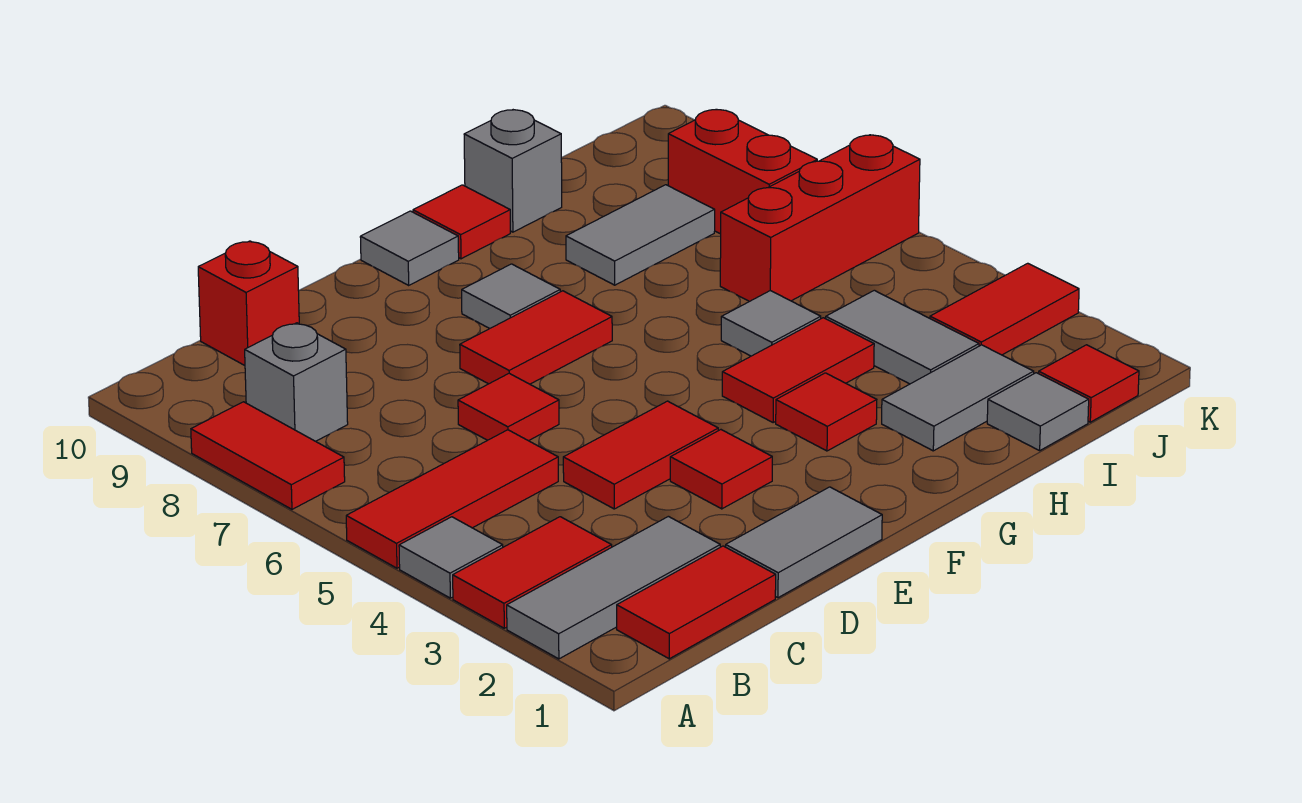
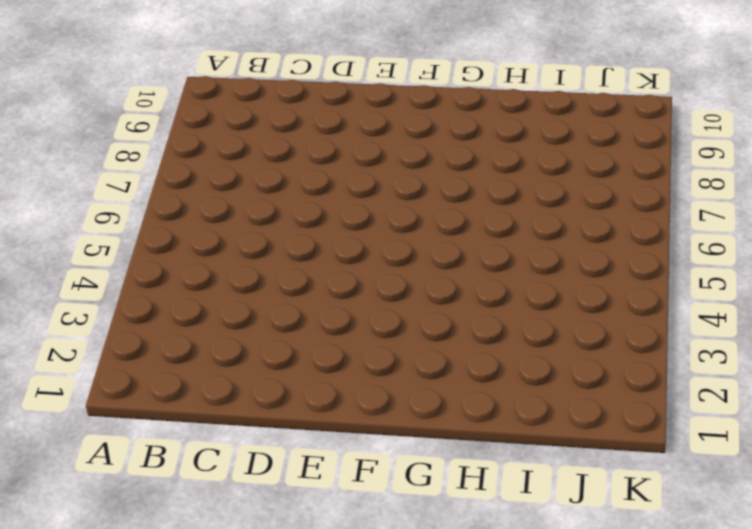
none -> grey tile A2:C2 level 1
none -> red tile A3:B3 level 1
none -> grey tile A4 level 1

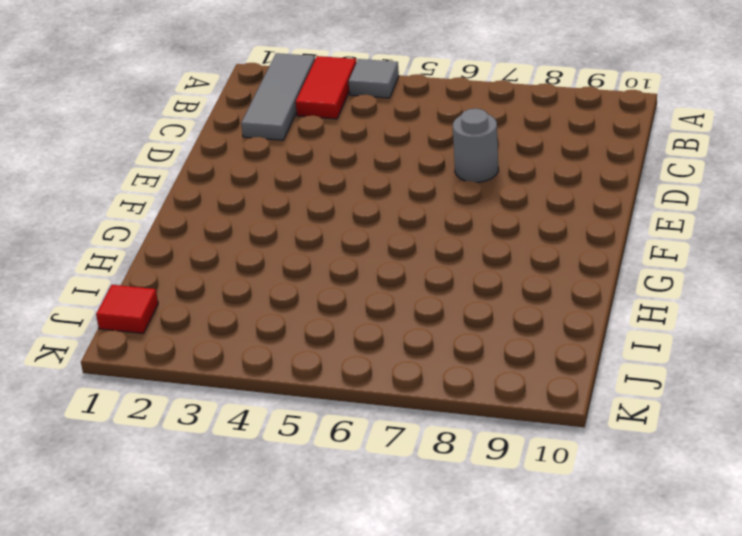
grey round brick D7 level 1 -> none
none -> red tile A5:C5 level 1
none -> red tile A7:A8 level 1
none -> red tile B1:C1 level 1

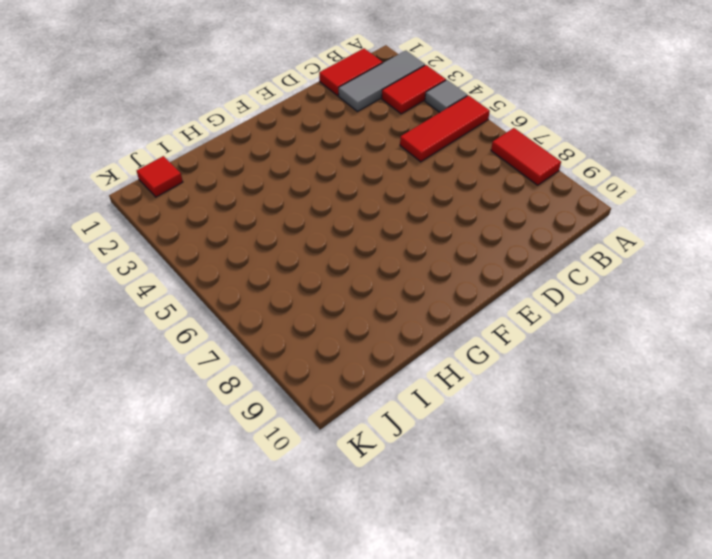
none -> grey brick B8 level 1
none -> red brick C10 level 1
none -> grey tile D1:E1 level 1

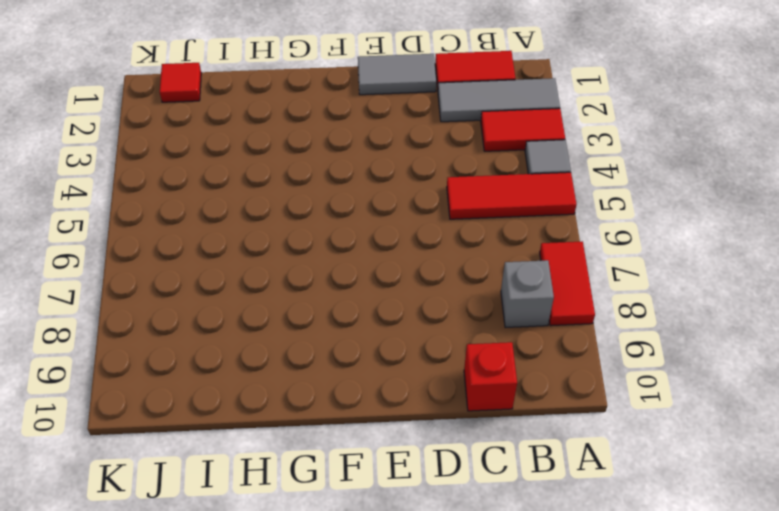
none -> red tile D4:E4 level 1
none -> red tile D6 level 1
none -> red tile E3 level 1

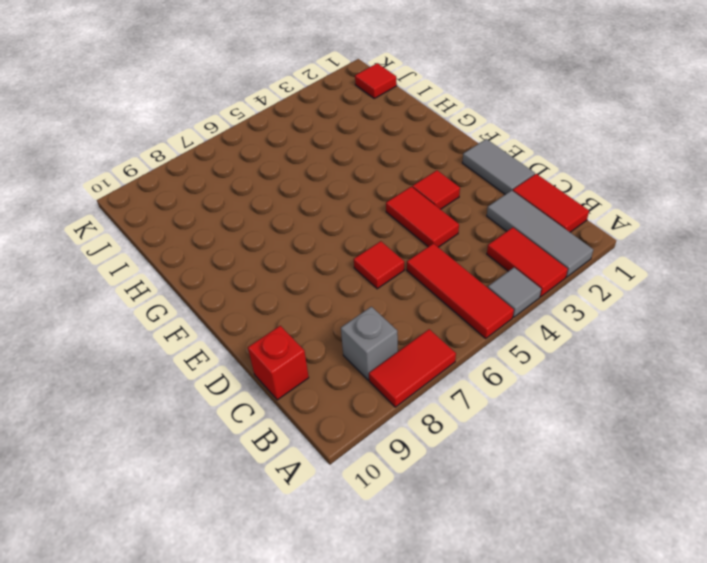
none -> red tile E7:F7 level 1
none -> grey tile F8 level 1
none -> grey tile F10 level 1

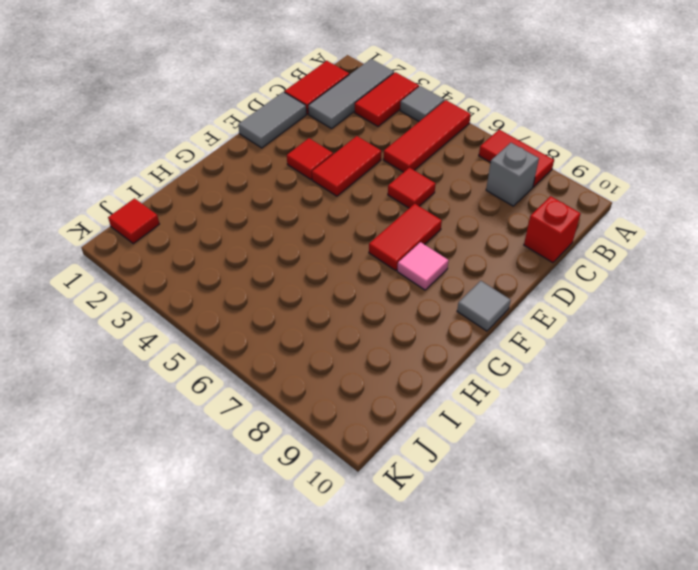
pink tile F8 level 1 -> grey tile F8 level 1
none -> red tile G3 level 1
none -> red tile G4:H4 level 1
none -> red tile G10 level 1

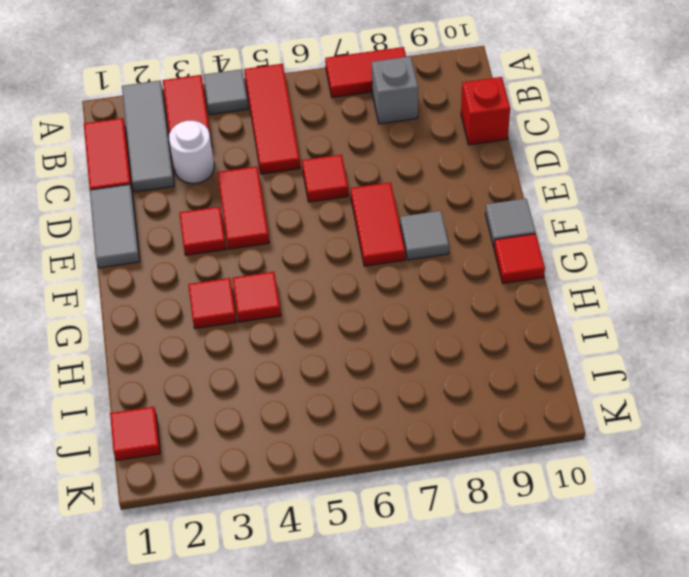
white round brick C3 level 1 -> none
red tile G4 level 1 -> red tile G4:H4 level 1
none -> grey tile H2:I2 level 1
none -> grey tile H5 level 1
none -> grey tile H8:I8 level 1

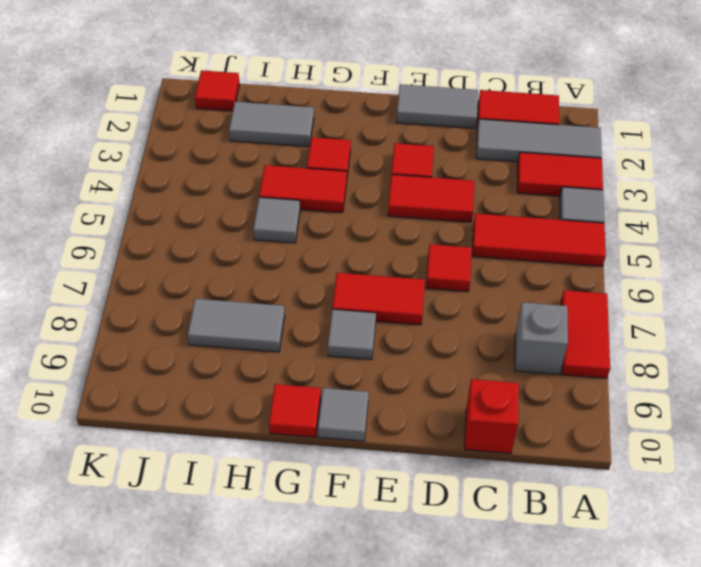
none -> grey brick H10 level 1
none -> grey tile I1 level 1
none -> grey tile I3:I4 level 1

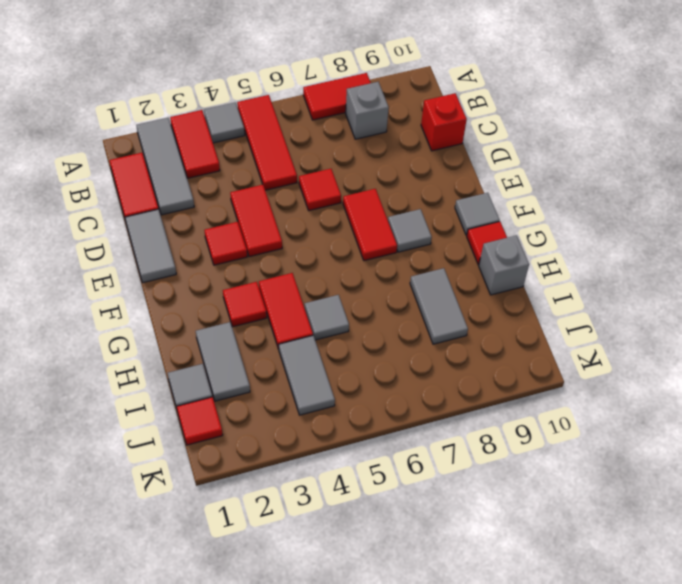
grey tile I4:J4 level 1 -> grey tile I3:I4 level 1
none -> red brick I6:K6 level 1
none -> red tile J3:K3 level 1
none -> red brick J7:J8 level 1

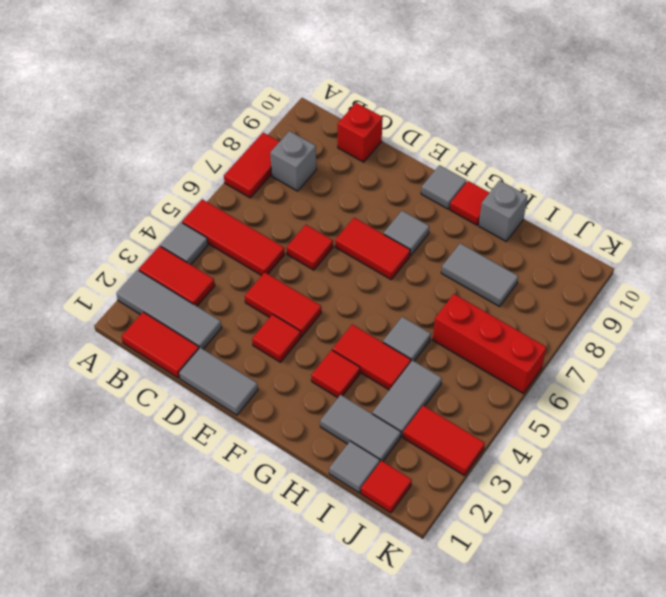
none -> red brick J7:J8 level 1

